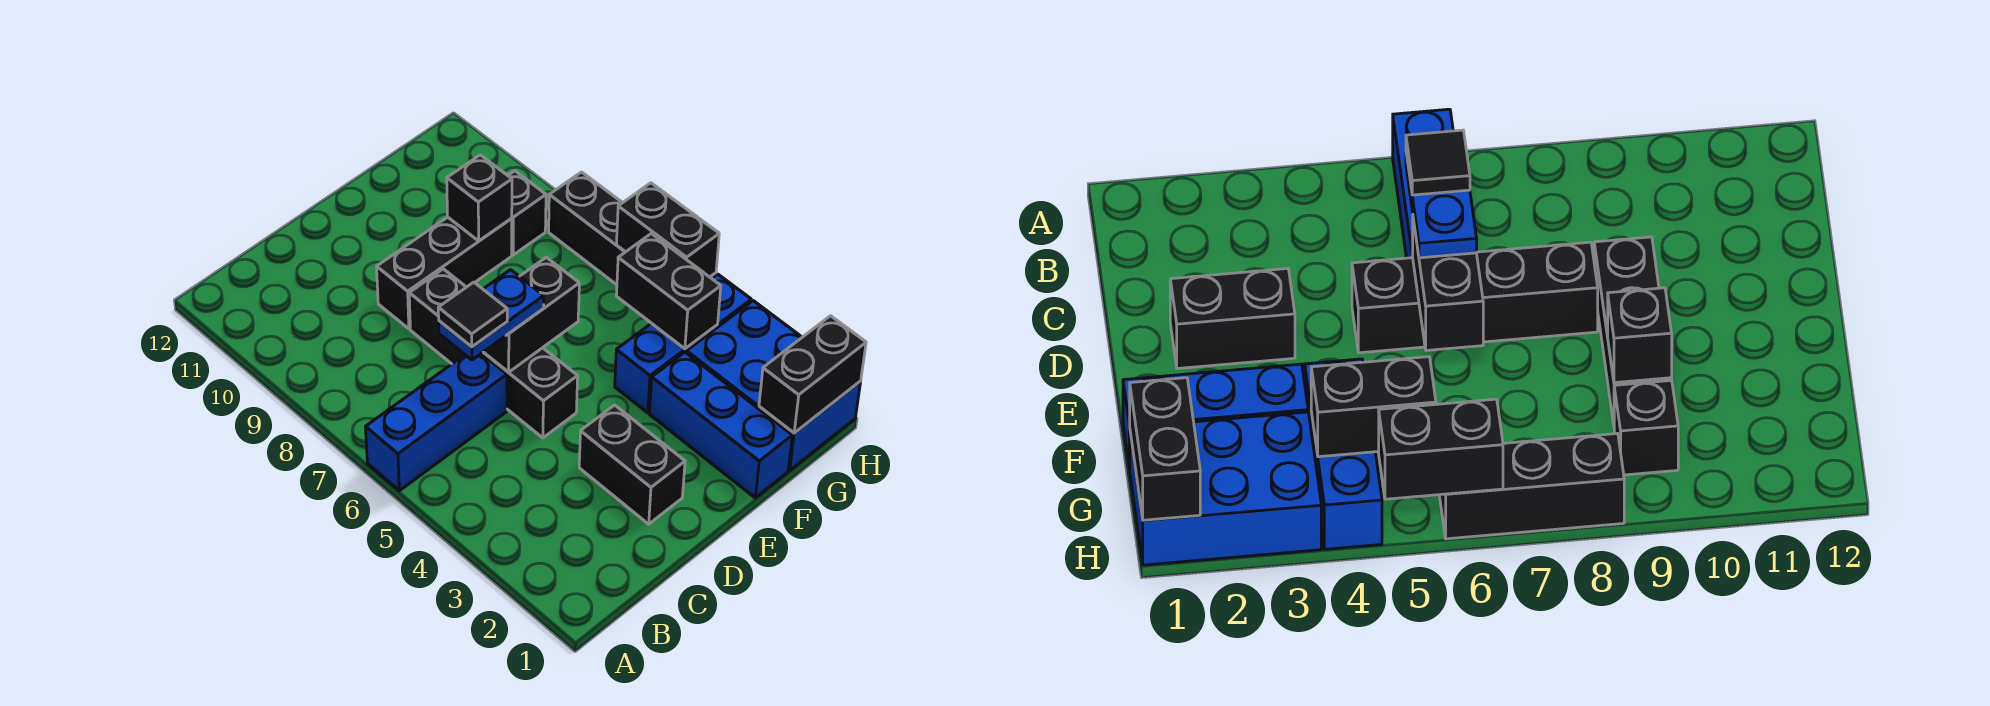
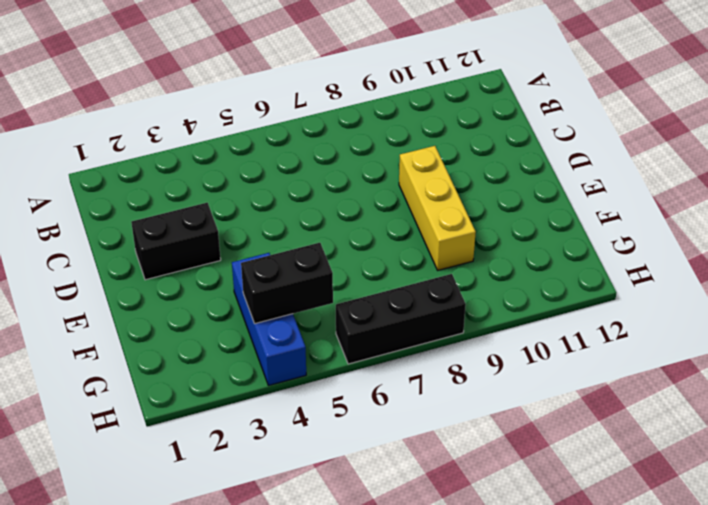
yellow brick D9:F9 level 1 -> black brick D9:F9 level 1
none -> blue brick A6:C6 level 1
none -> black brick D5:D8 level 1
none -> blue brick F1:F3 level 1

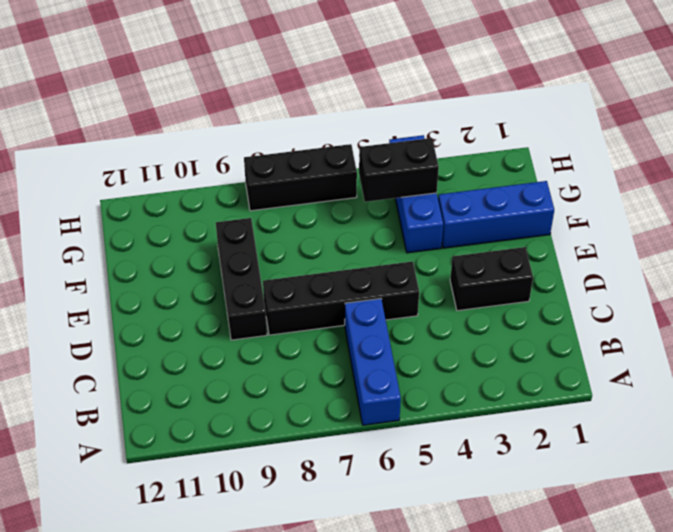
none -> blue brick G1:H3 level 1
none -> black brick G9 level 1
none -> black brick D6:E6 level 2

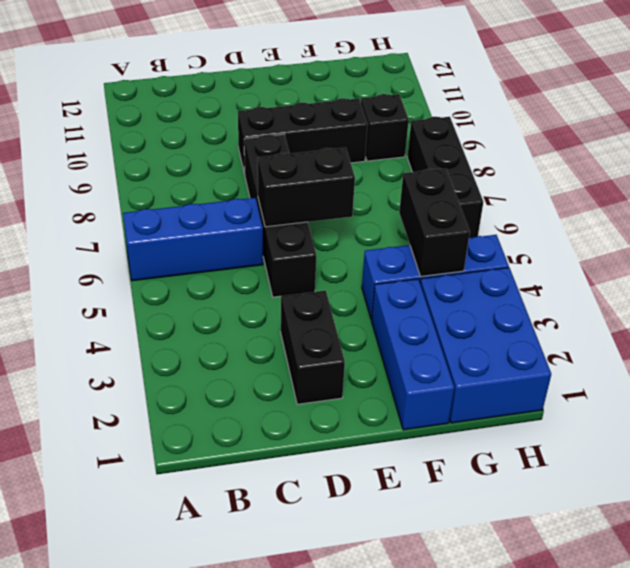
none -> black brick F9 level 2
none -> black brick G1:H1 level 2
none -> black brick H5:H6 level 2

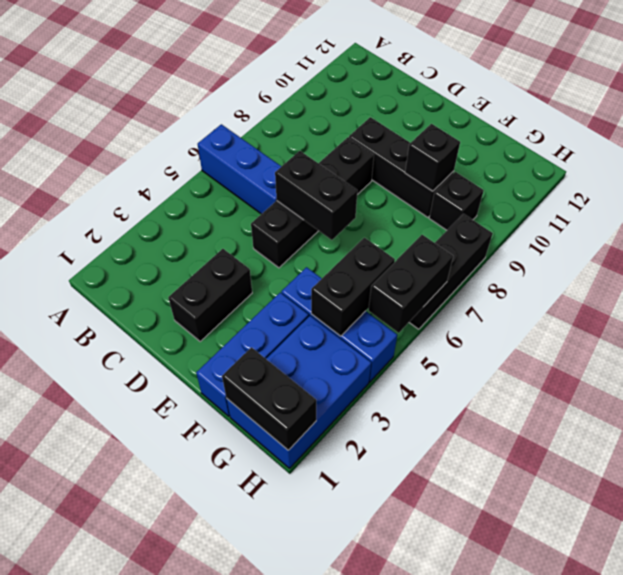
none -> blue plate C6:D6 level 3
none -> black tile C6 level 4

